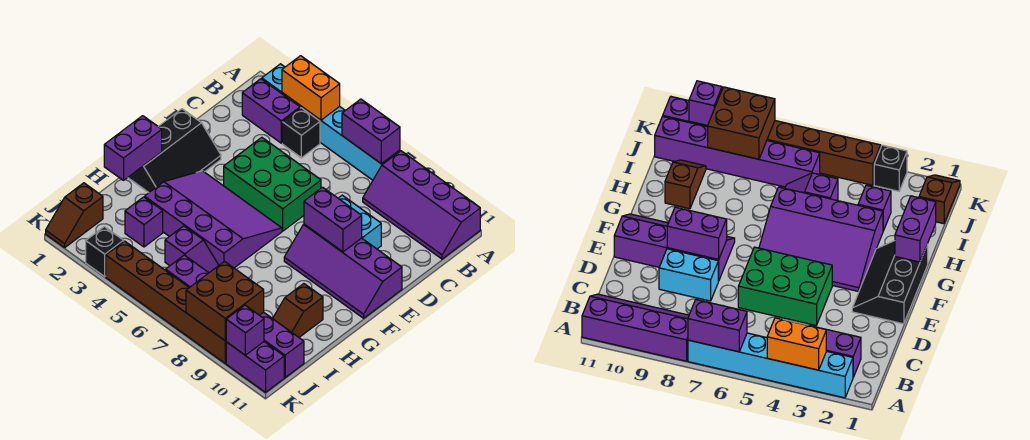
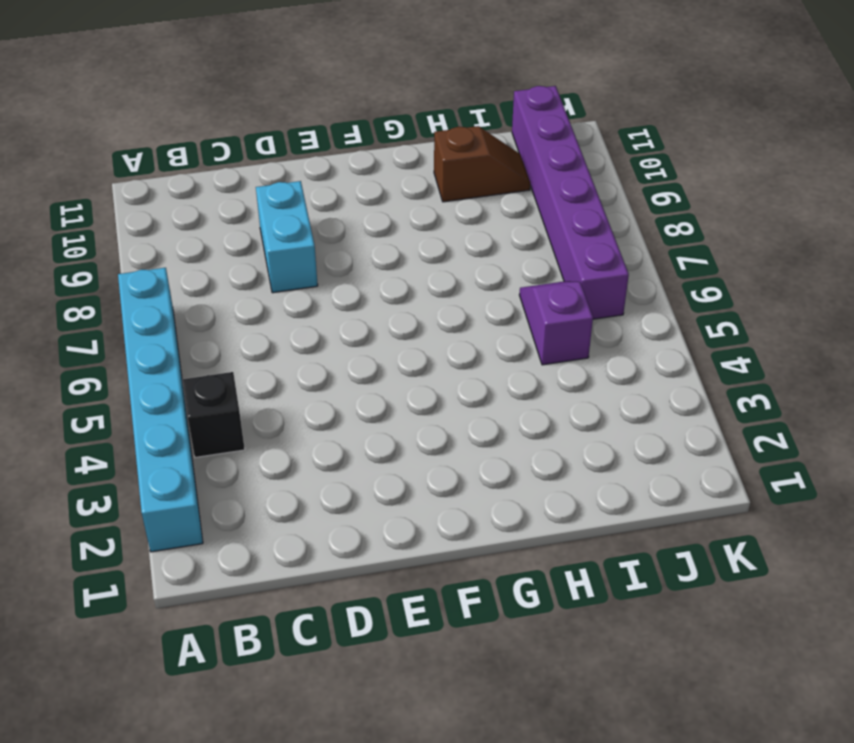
none -> purple slope A8:B11 level 1 top A
none -> purple brick B2:B3 level 1
none -> green brick D4:E6 level 1

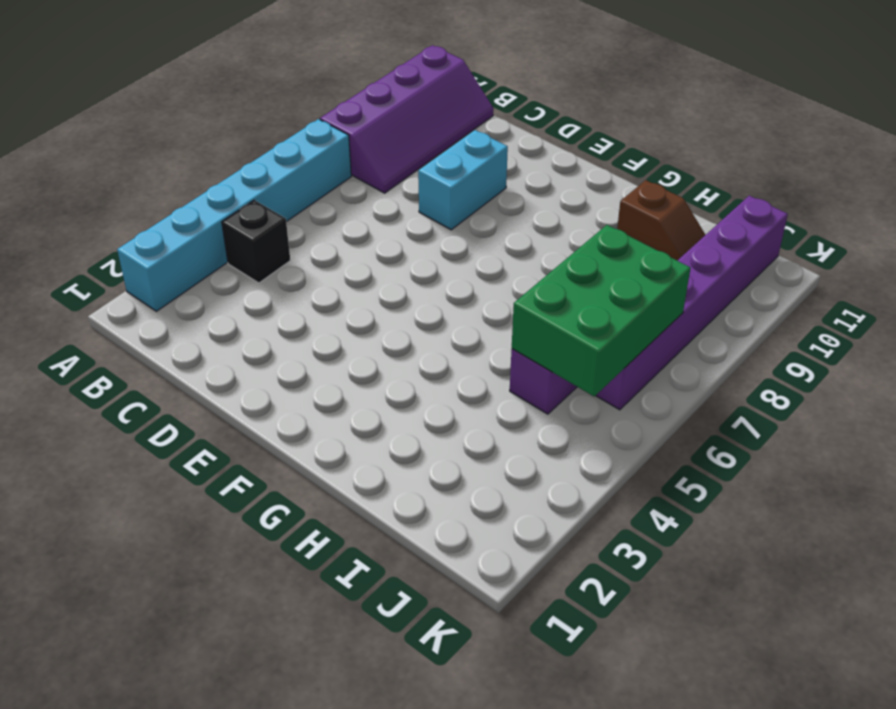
green brick I5:J7 level 2 -> green brick D4:E6 level 1
none -> purple brick B2:B3 level 1
none -> black slope E1:G2 level 1 top 1
none -> purple slope E8:F11 level 1 top E

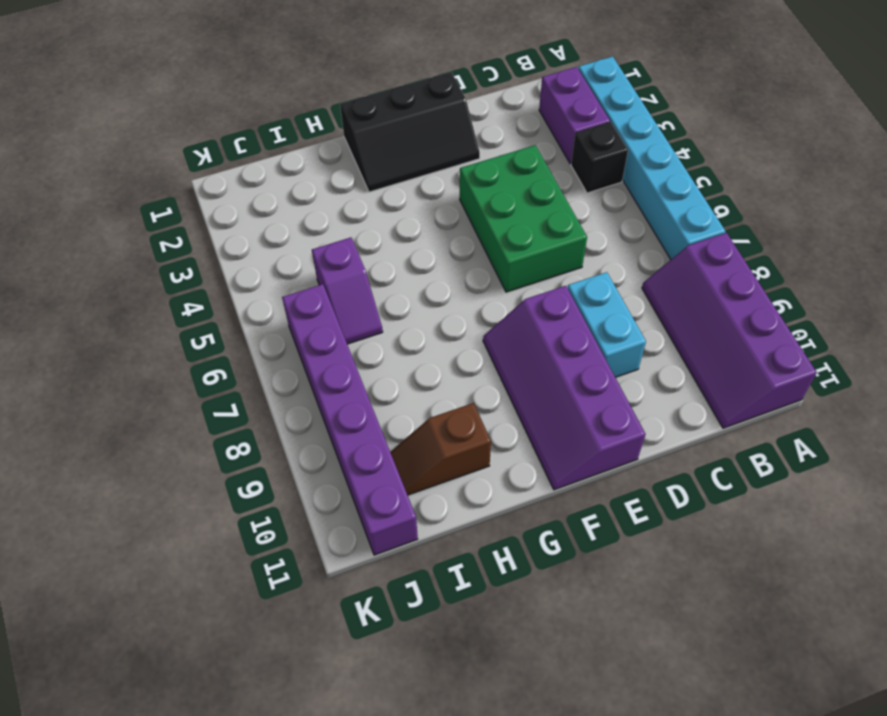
none -> purple slope F3:H6 level 1 top H
none -> purple brick I3 level 1
none -> brown slope J1:K1 level 1 top J

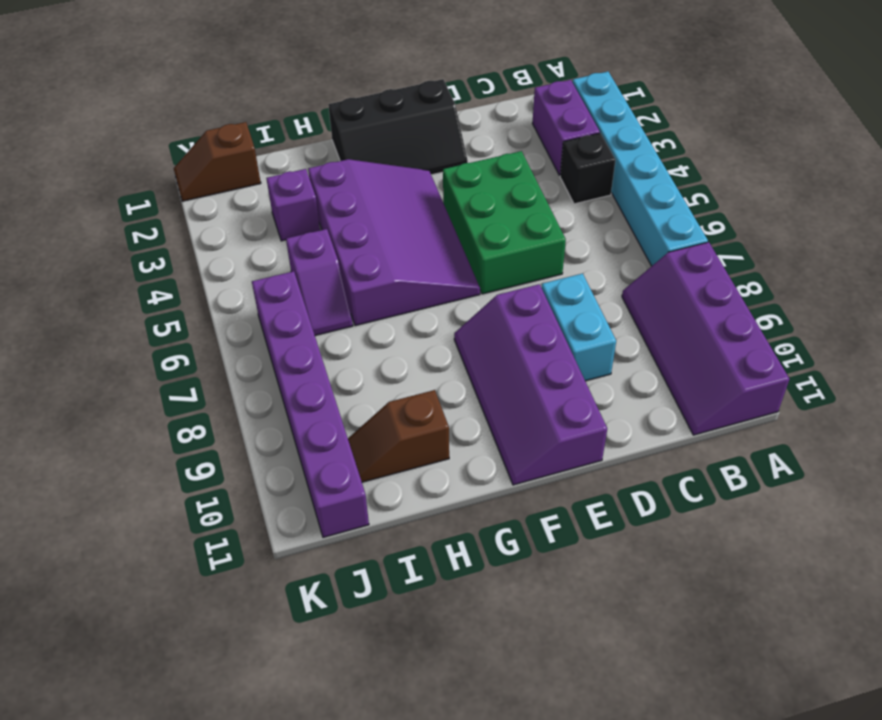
none -> black brick K3 level 1
none -> brown brick K4:K9 level 1
none -> purple brick K10:K11 level 1

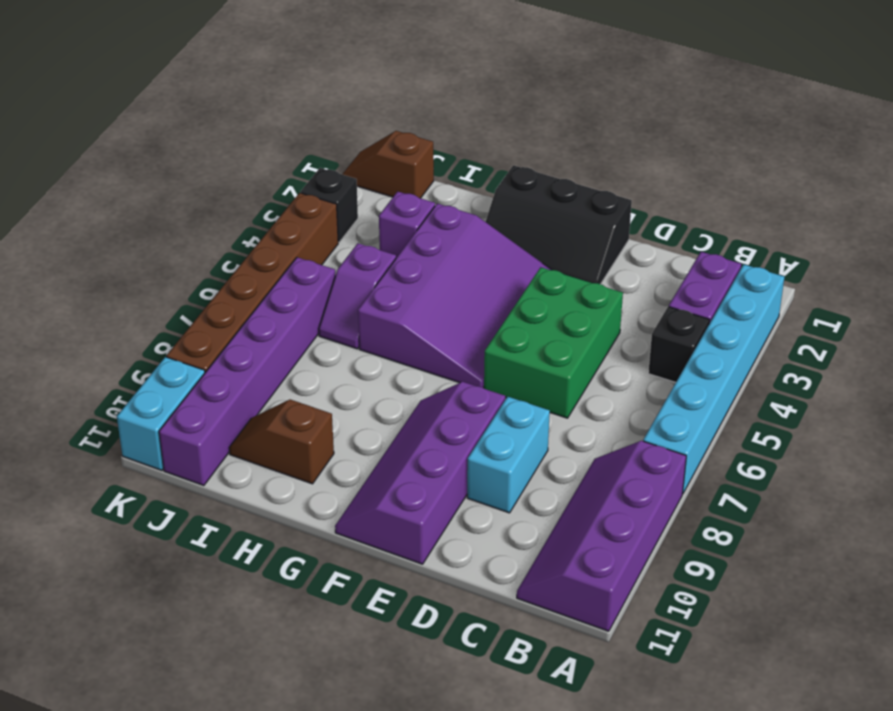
cyan brick K10:K11 level 1 -> purple brick K10:K11 level 1
none -> orange brick A3:A4 level 2
none -> purple brick A6:A7 level 2
none -> purple brick E8:E9 level 2

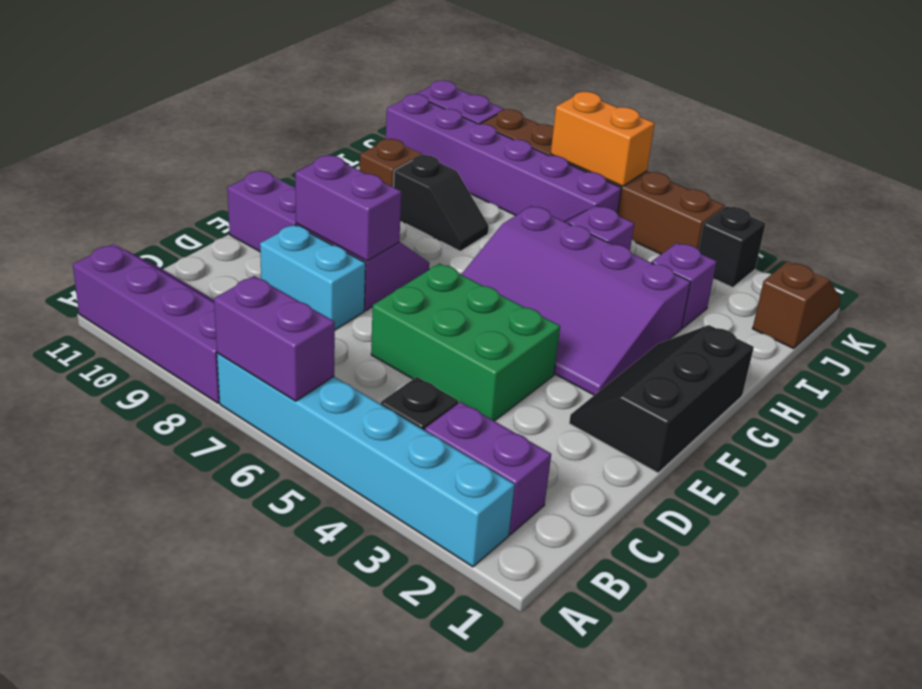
black slope H8:H9 level 1 top 9 -> none
orange brick K6:K7 level 2 -> orange brick A3:A4 level 2
none -> purple brick G1:H1 level 2
none -> brown brick J8:K9 level 2
none -> purple brick K10 level 2

